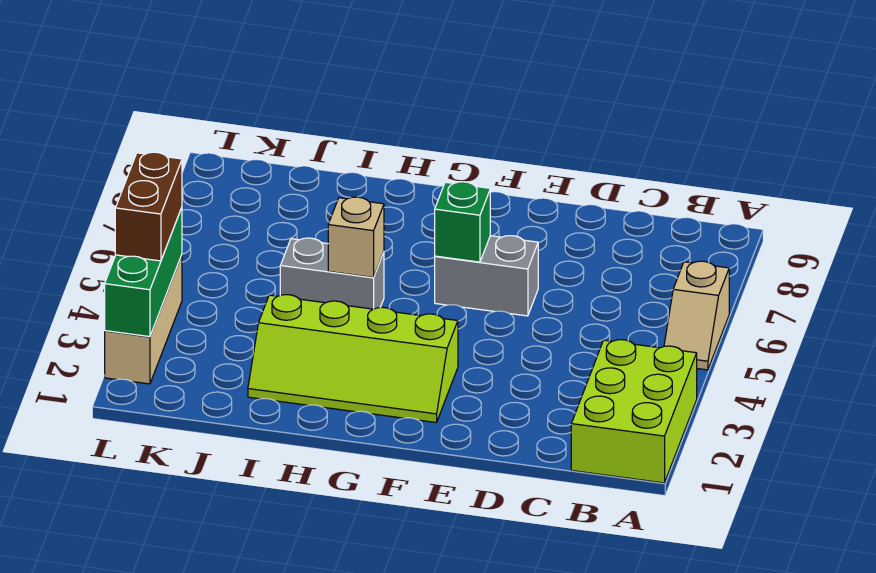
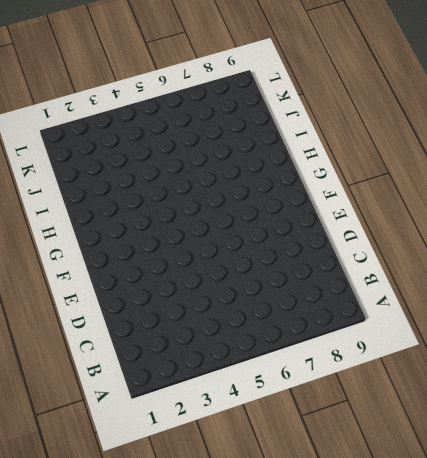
none -> lime brick A1:B3 level 1
none -> tan slope A5:A6 level 1 top 6

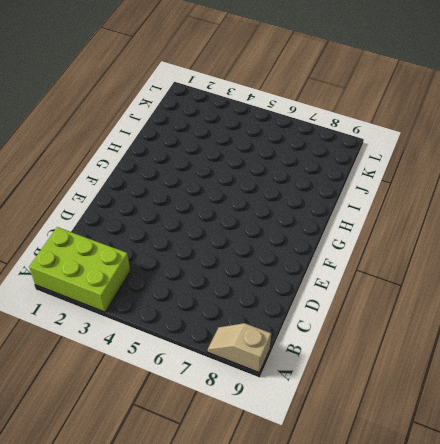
tan slope A8:A9 level 1 top 9 -> tan slope A5:A6 level 1 top 6
none -> grey brick E6:F6 level 1
none -> lime slope F2:I3 level 1 top 3

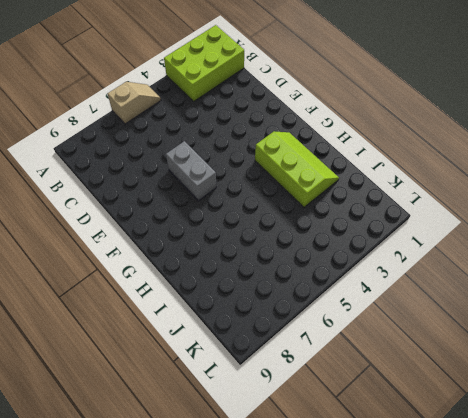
lime slope G2:I3 level 1 top 3 -> lime slope F2:I3 level 1 top 3
none -> grey brick H5:I5 level 1
none -> tan brick L2:L4 level 1

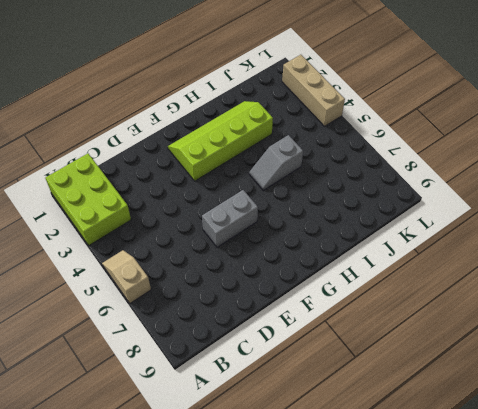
grey slope H5:I5 level 1 top I -> grey brick H5:I5 level 1
none -> green brick F6 level 2
none -> tan brick H5 level 2

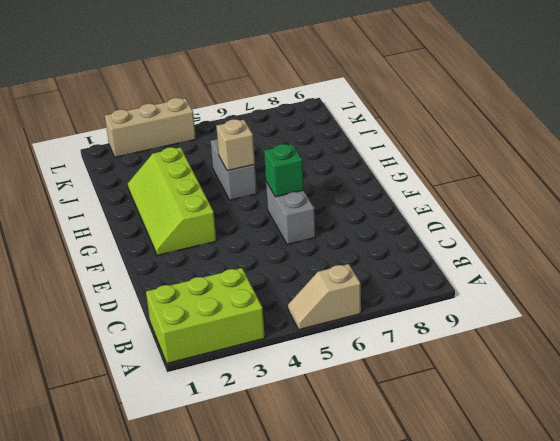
none -> green brick L2:L4 level 2
none -> brown brick L3:L4 level 3

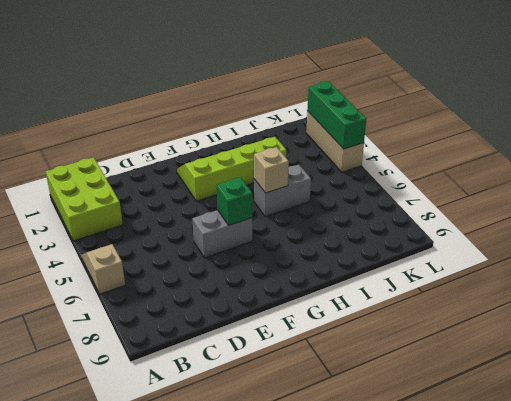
none -> brown brick L3:L4 level 3

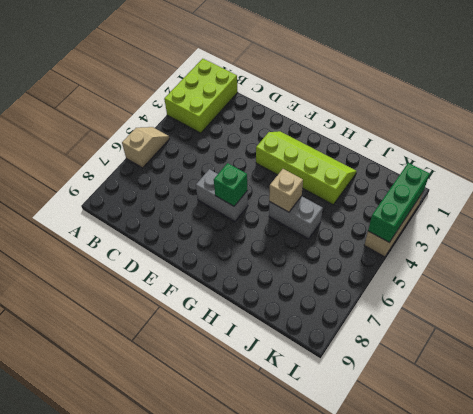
none -> brown brick L3:L4 level 3

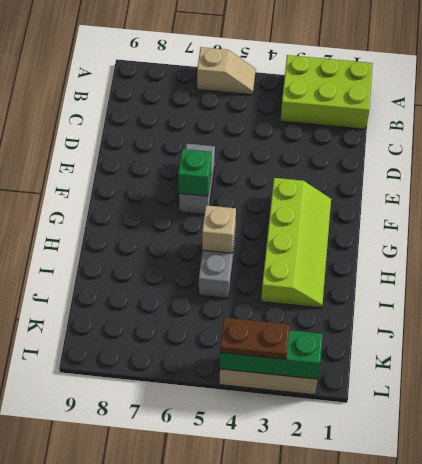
brown plate L3:L4 level 3 -> brown brick L3:L4 level 3

